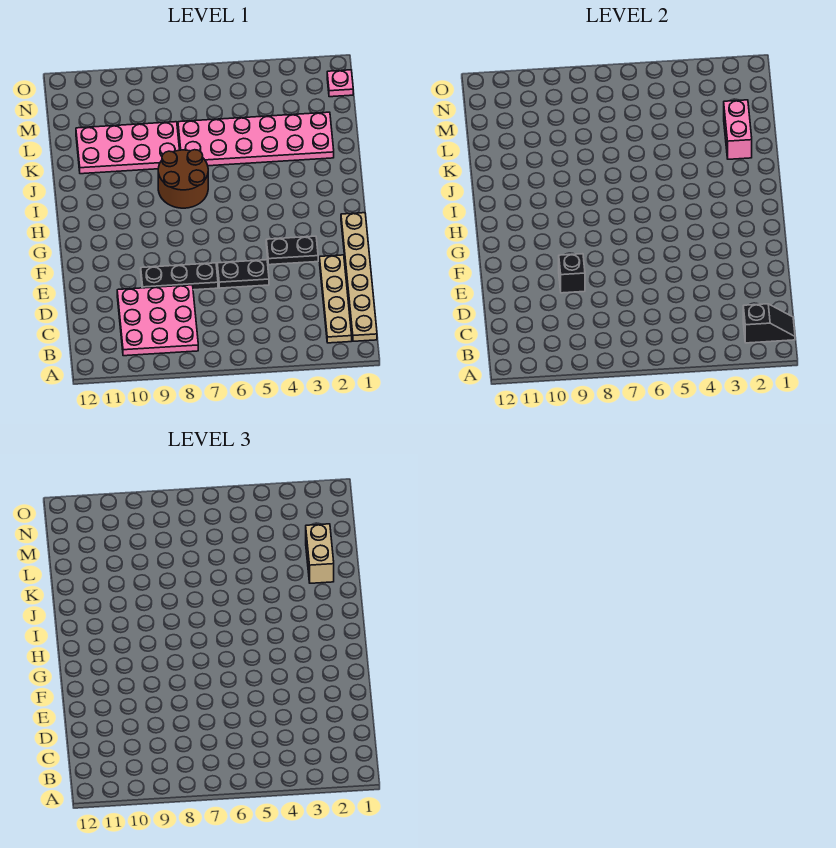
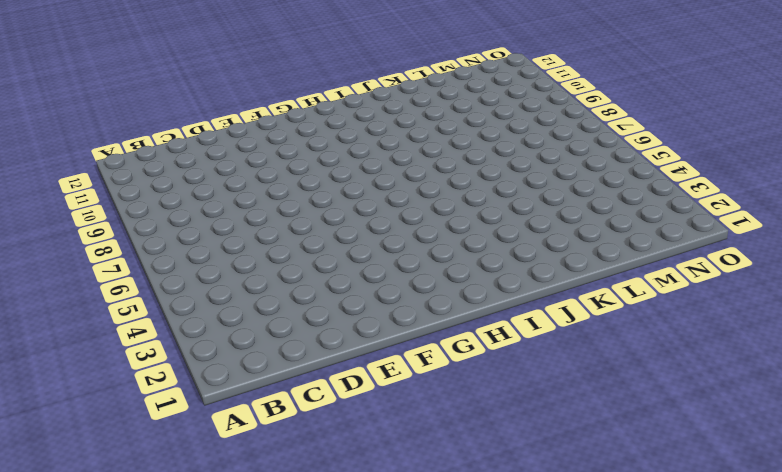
none -> tan plate B1:G1 level 1
none -> tan plate B2:E2 level 1
none -> pink plate B8:D10 level 1

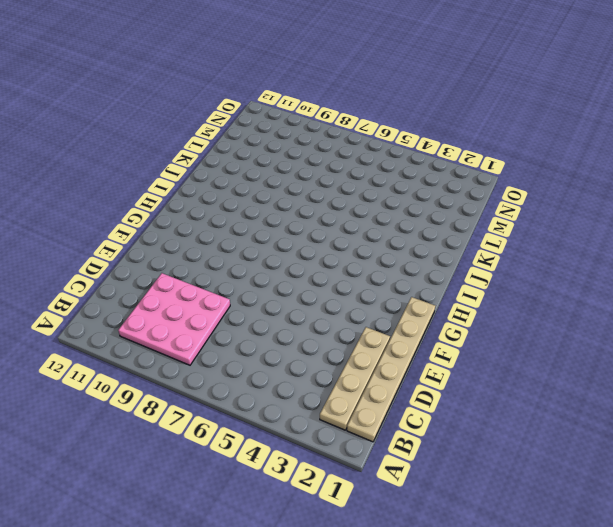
none -> black plate E5:E6 level 1
none -> black plate E7:E9 level 1
none -> black plate F3:F4 level 1

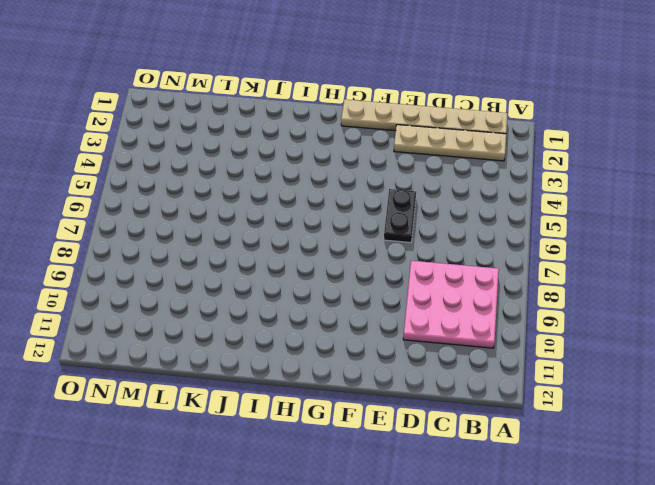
none -> black plate E7:E9 level 1
none -> black plate F3:F4 level 1
none -> brown round brick I7:J8 level 1

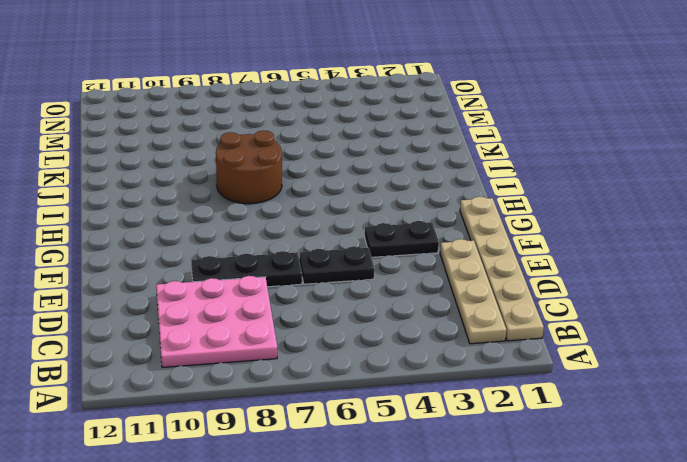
none -> pink plate K2:L7 level 1
none -> pink plate K8:L11 level 1
none -> pink plate N1 level 1

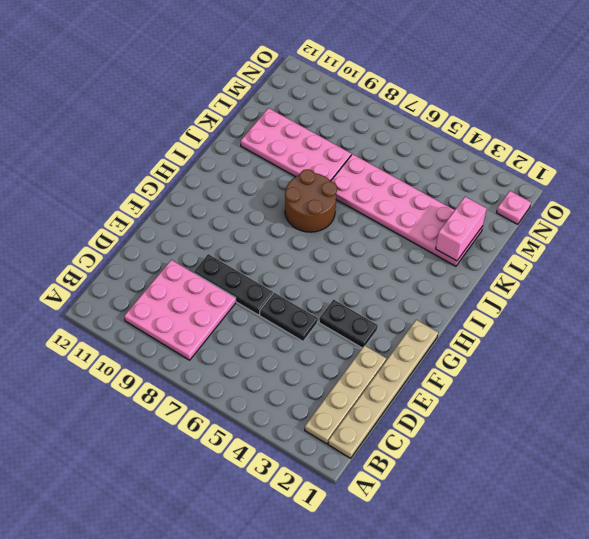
none -> black slope B1:B2 level 2 top 2
none -> black brick E9 level 2
none -> tan brick K2:L2 level 3

